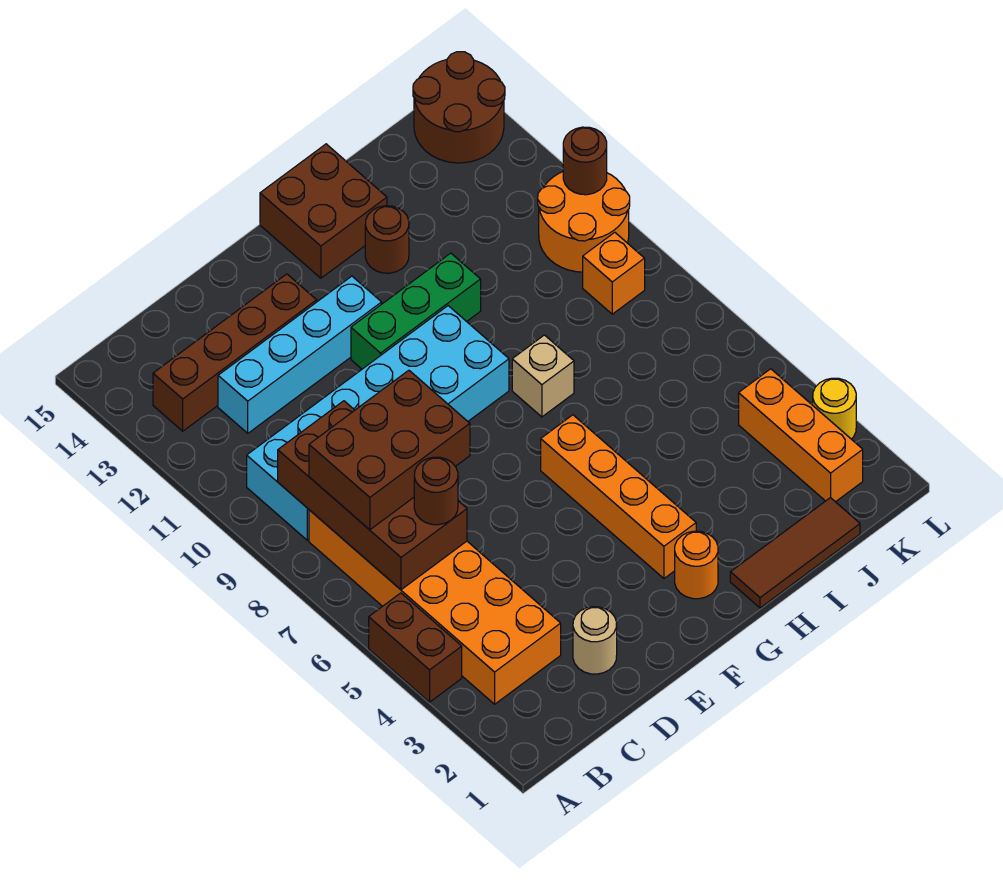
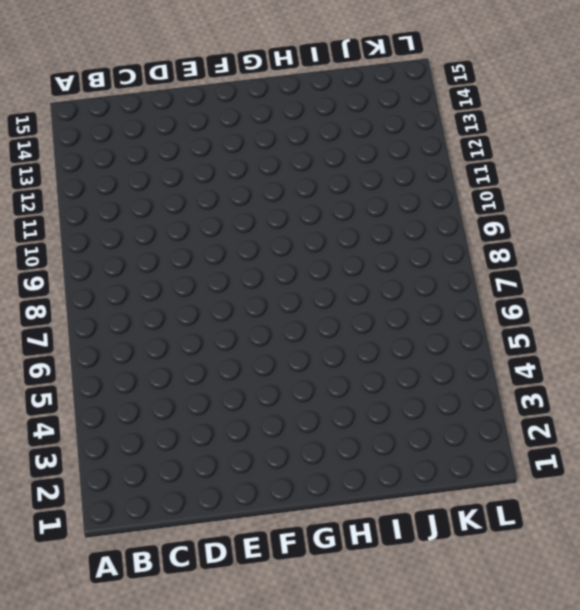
none -> brown brick A4:A5 level 1
none -> orange brick B3:C8 level 1
none -> cyan brick B9:G10 level 1

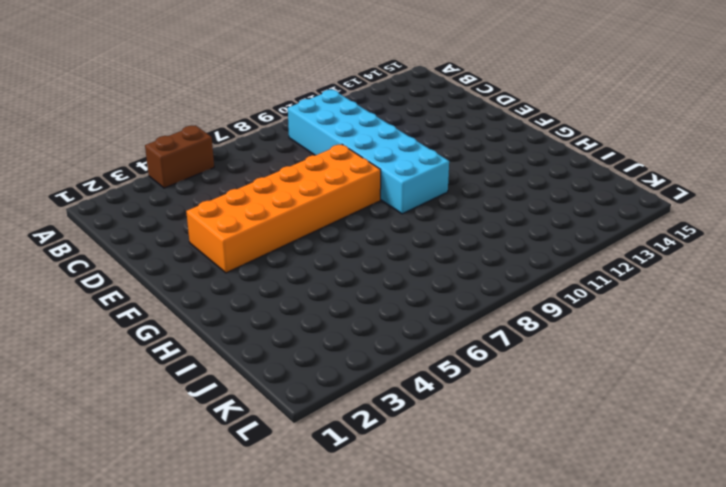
orange brick E3:F8 level 1 -> orange brick B3:C8 level 1
none -> brown brick B13:E13 level 1
none -> cyan brick C12:F12 level 1
none -> tan round brick D2 level 1

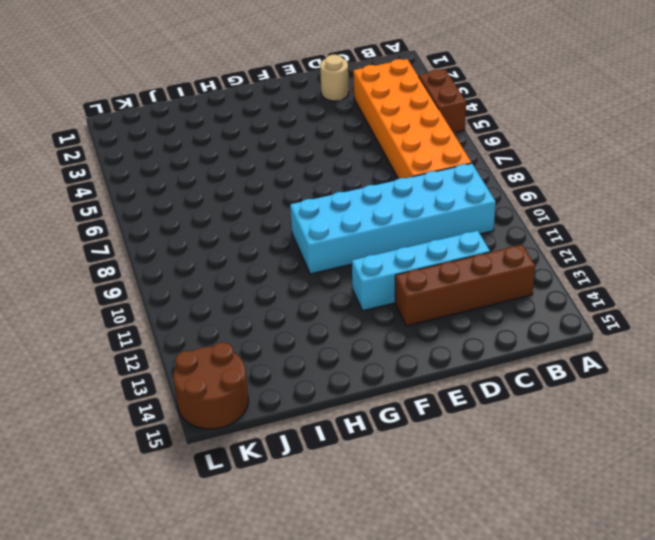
none -> green brick F11:H11 level 1
none -> orange round brick G2 level 1
none -> orange brick G3:G6 level 1

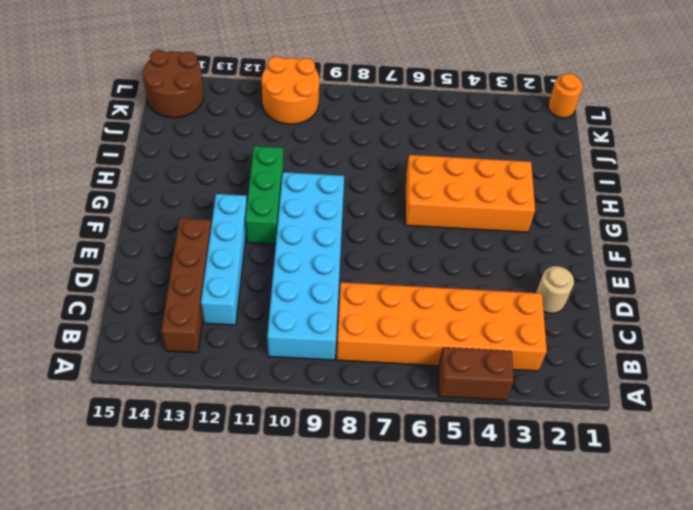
orange brick G3:H6 level 1 -> orange brick G3:G6 level 1
orange round brick L1 level 1 -> orange round brick G2 level 1
none -> brown brick G14:H15 level 1
none -> brown tile H1:J1 level 1
none -> tan brick H8 level 1

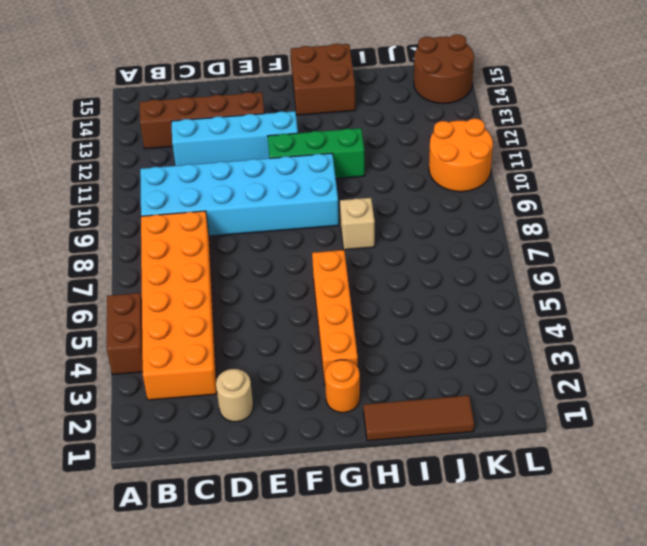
none -> brown round brick H13 level 1
none -> orange brick K2:K4 level 1
none -> orange brick K9 level 1

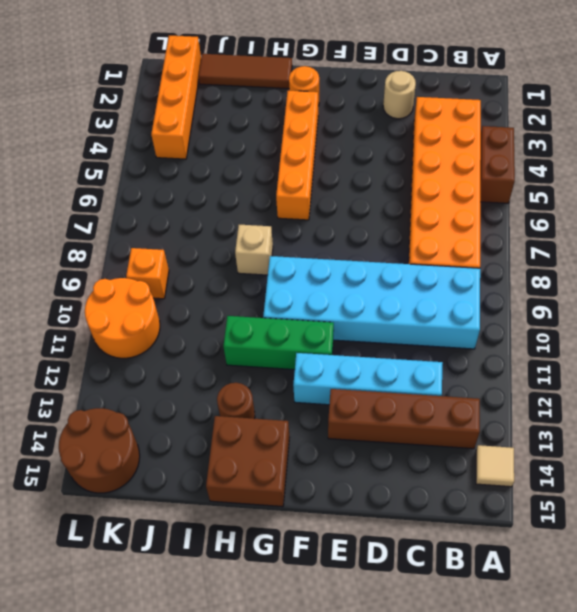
tan tile A14 level 1 -> none
orange brick K1:K4 level 1 -> orange brick K2:K4 level 1
none -> yellow round brick L3 level 1
none -> brown brick B6:C9 level 2
none -> brown round brick L11 level 2

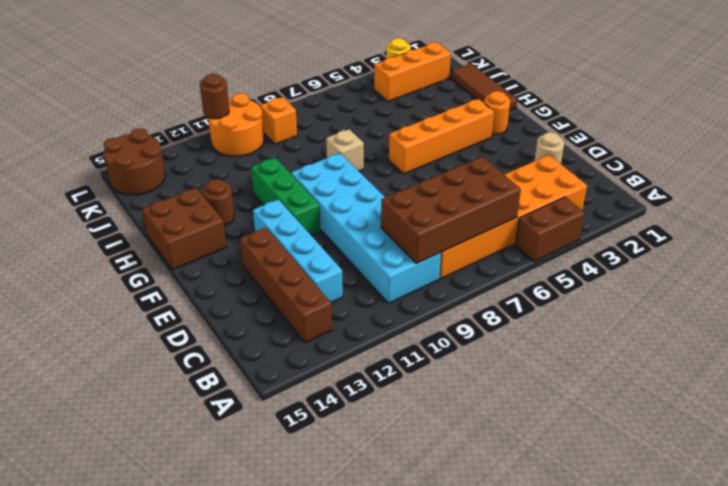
none -> brown brick B7:D8 level 3
none -> brown round brick C6 level 3

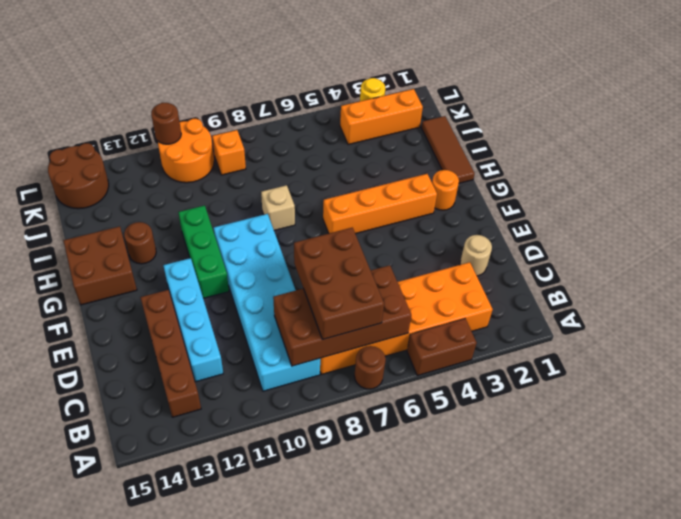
brown round brick A7 level 1 -> brown round brick C6 level 3

